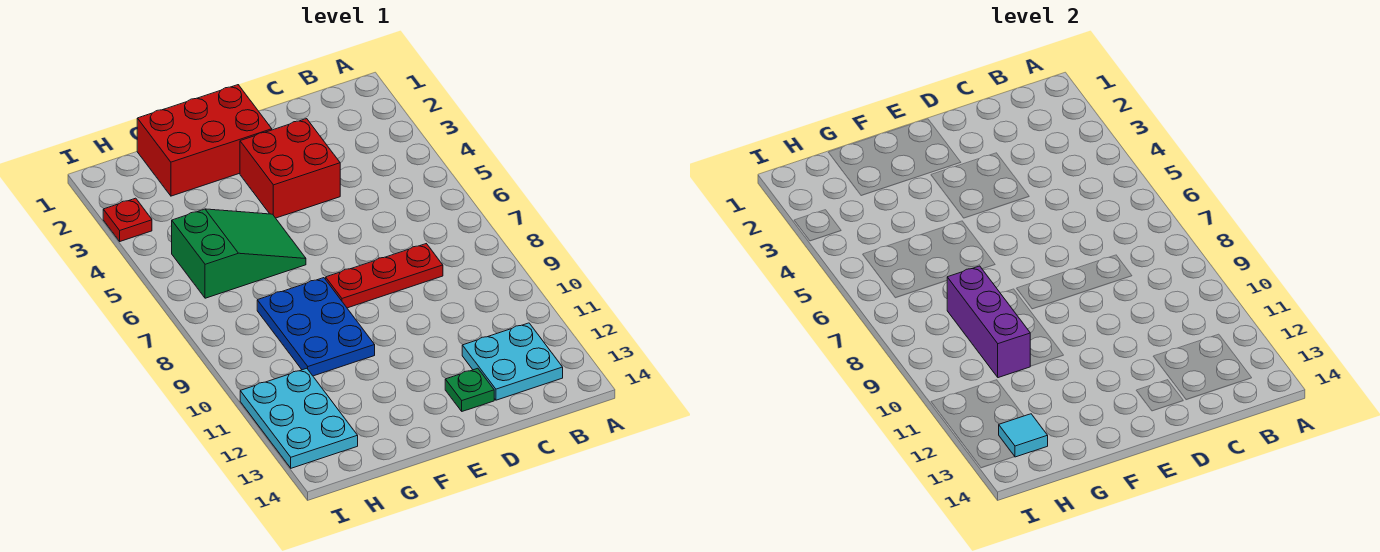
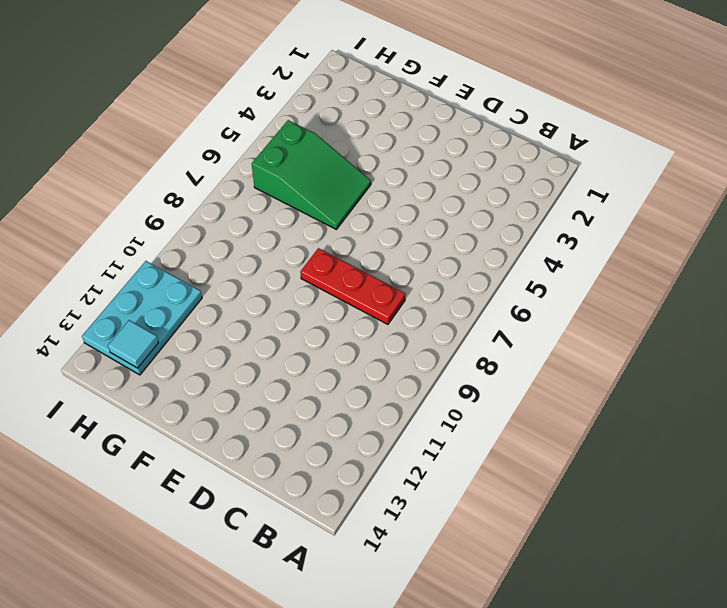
none -> cyan plate B12:C13 level 1
none -> red brick D3:E4 level 1

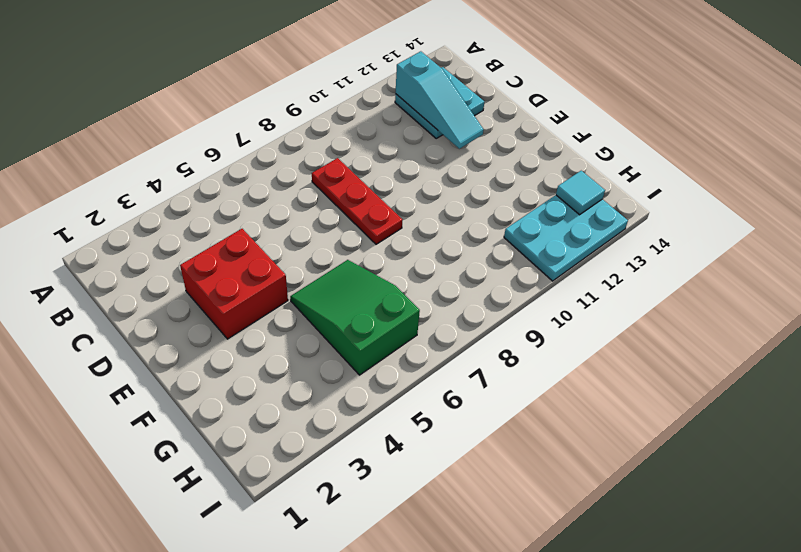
cyan slope B12:D12 level 2 top B -> none
none -> green plate D13 level 1
none -> red brick E1:G2 level 1

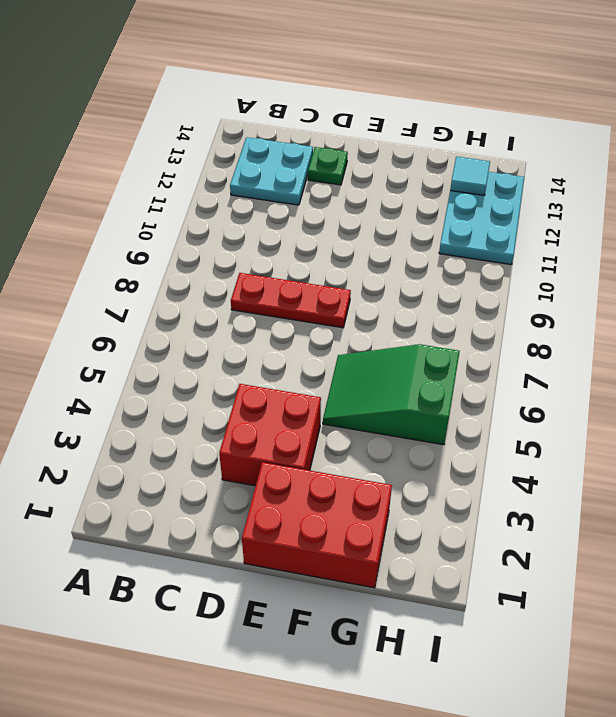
none -> blue plate F8:G10 level 1
none -> red plate I3 level 1

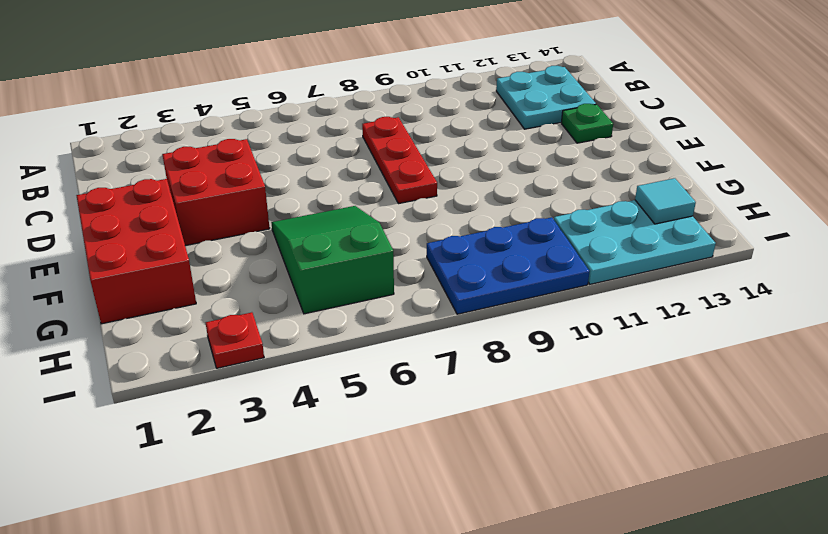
blue plate H8:I10 level 1 -> blue plate F8:G10 level 1
none -> purple brick G8:G10 level 2

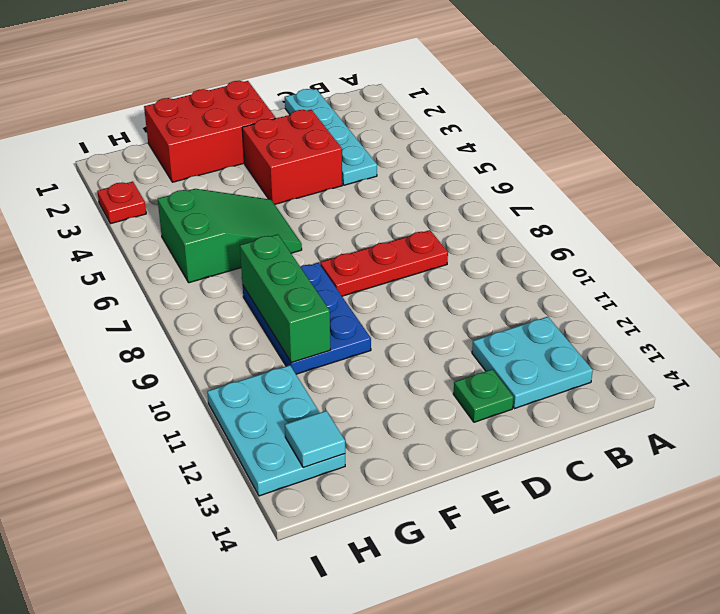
cyan plate C1:C4 level 1 -> none
green brick G8:G10 level 2 -> purple brick G8:G10 level 2

